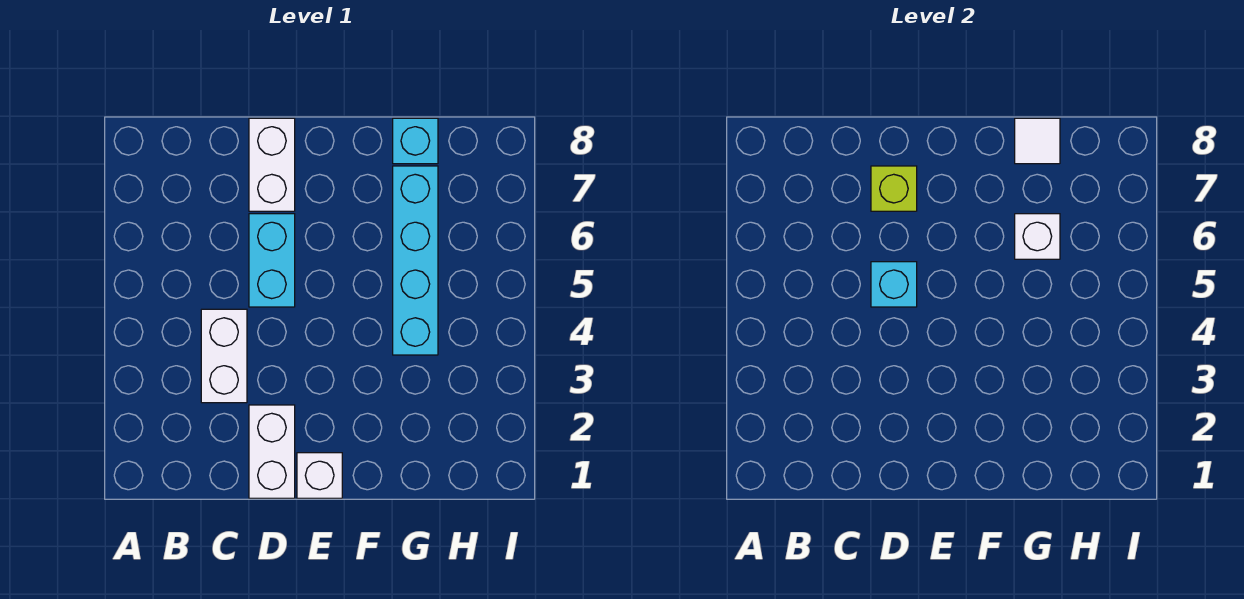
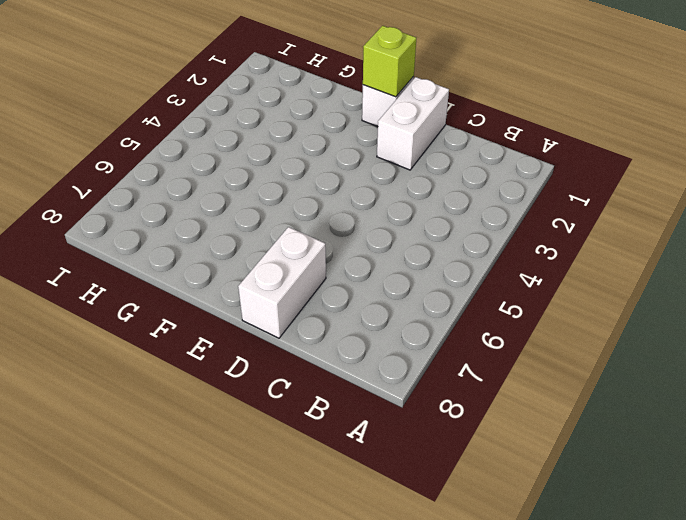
lime brick E1 level 2 -> lime brick D7 level 2
none -> white brick C3:C4 level 1
none -> cyan brick D5:D6 level 1

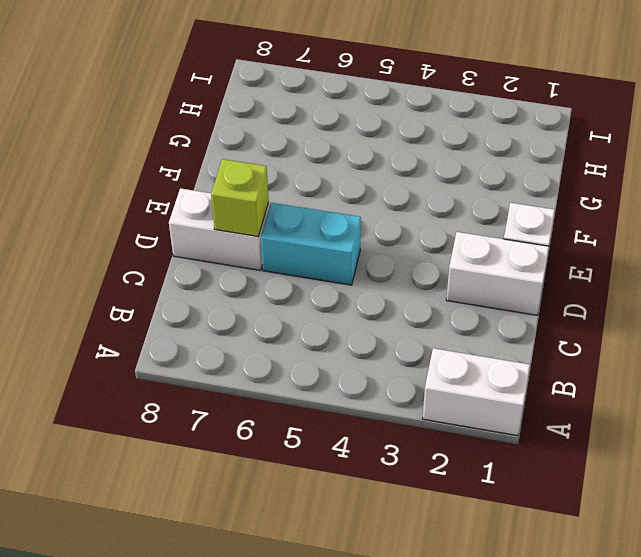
white brick A1:A2 level 1 -> white brick C3:C4 level 1
none -> cyan brick G4:G7 level 1
none -> cyan brick G8 level 1

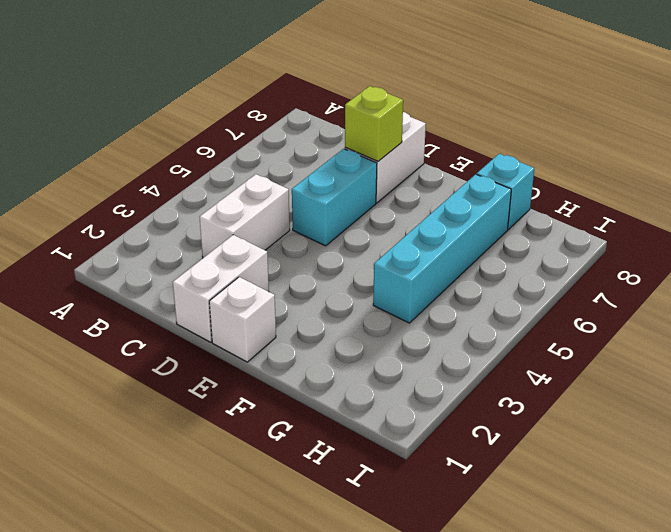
none -> cyan brick D5 level 2
none -> white brick G6 level 2

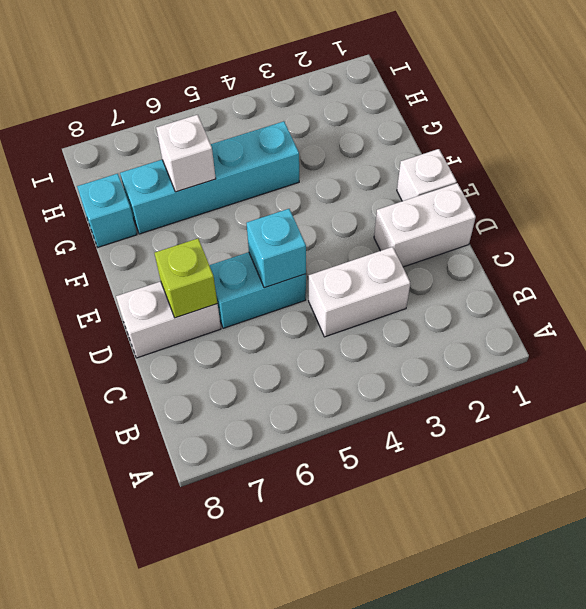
none -> white tile G8 level 2

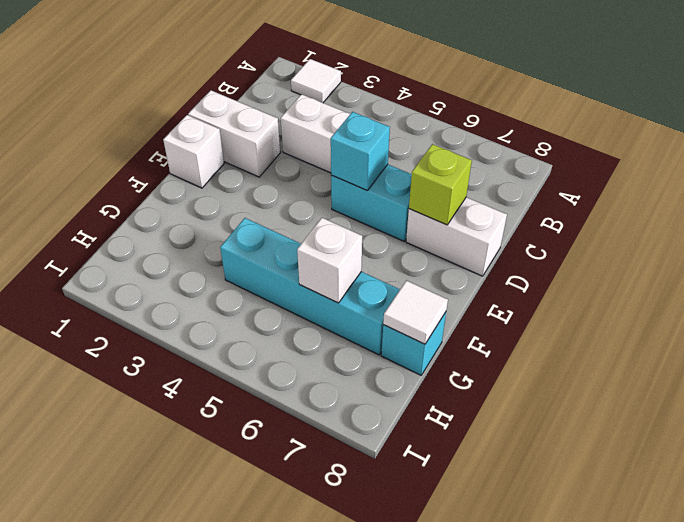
white tile A2 level 1 -> none

